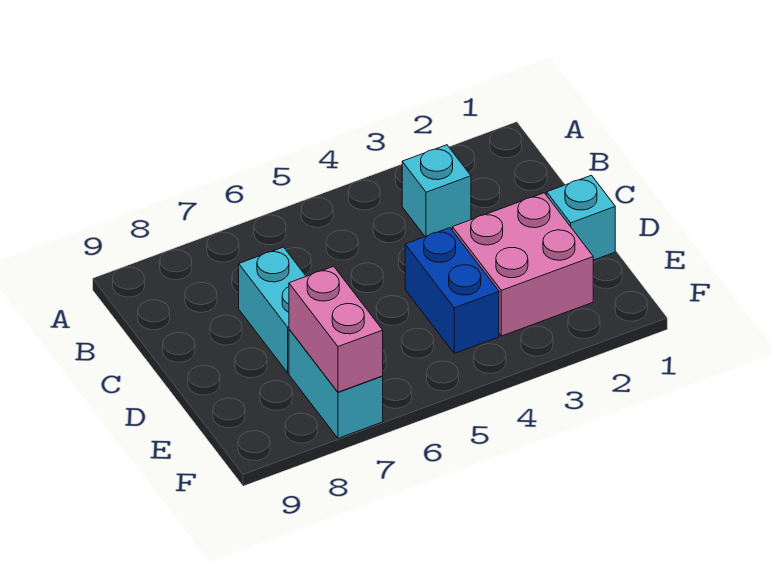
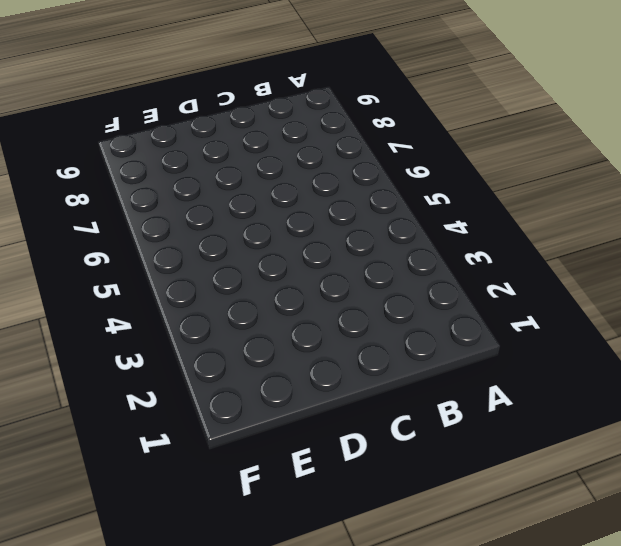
none -> cyan brick B3 level 1
none -> cyan brick C7:D7 level 1

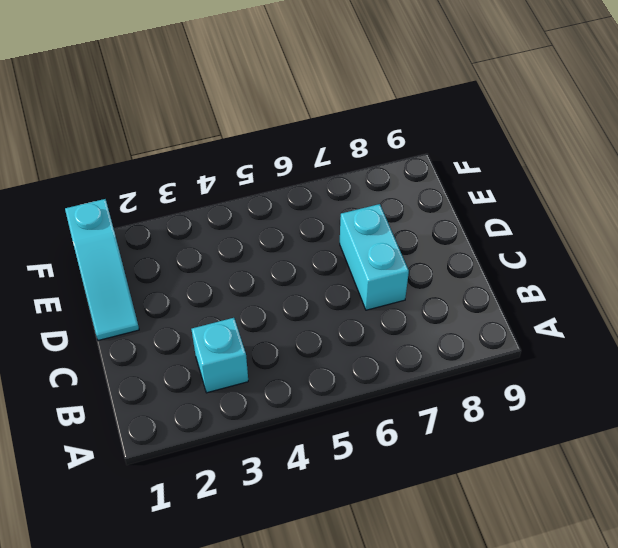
cyan slope D1:F1 level 1 top F -> cyan brick D1 level 1
none -> pink brick D2:E3 level 1
none -> blue brick D4:E4 level 1

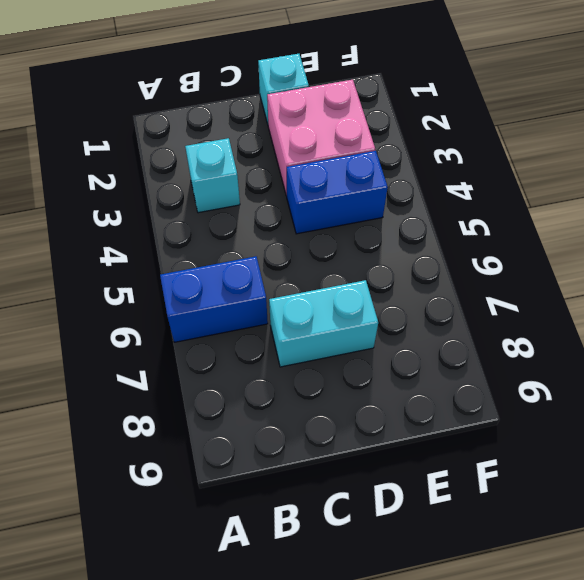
blue brick A6:B6 level 1 -> none
none -> cyan brick E7:F7 level 1
none -> pink brick E7:F7 level 2

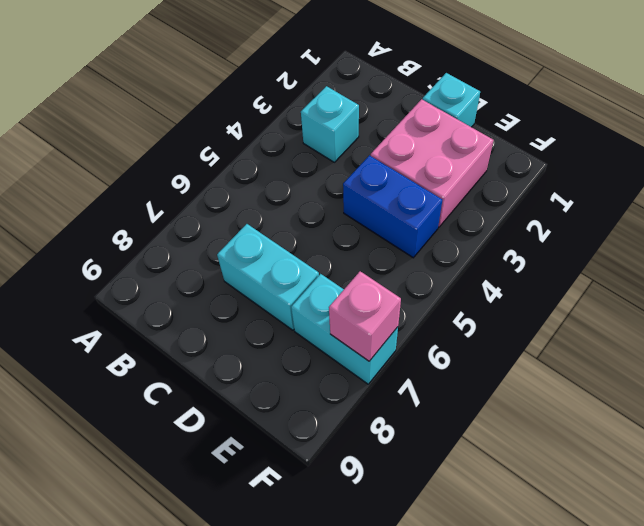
pink brick F7 level 2 -> pink brick E7:F7 level 2

